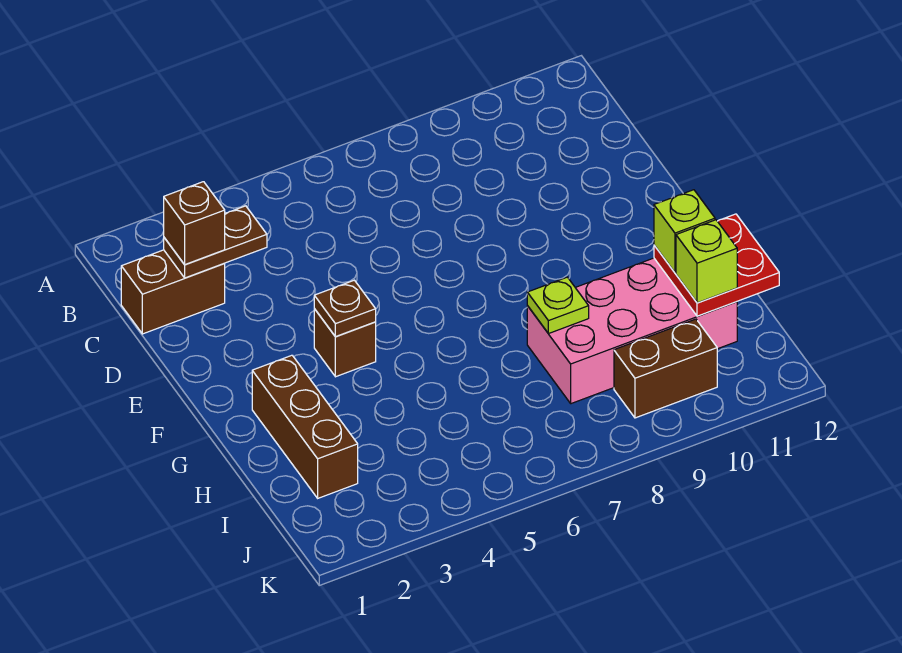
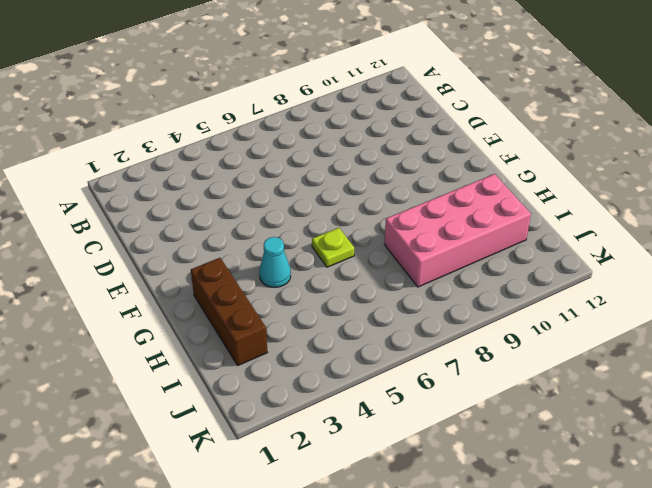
cyan cone G4 level 1 -> none
lime plate G6 level 1 -> lime plate H8 level 2
none -> brown brick C1:C2 level 1
none -> brown brick F4 level 1
none -> brown brick J9:J10 level 1

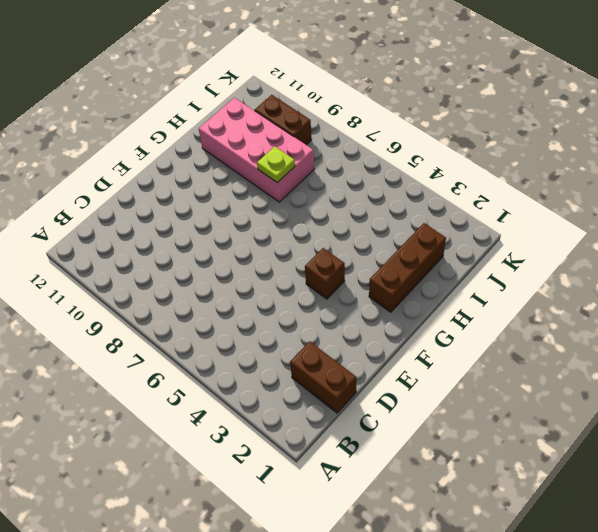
none -> brown plate C2:C3 level 2
none -> brown plate F4 level 2
none -> red plate H11:I12 level 2

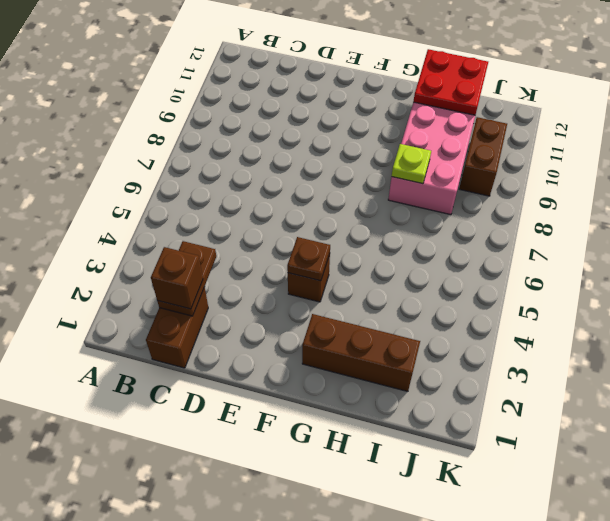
none -> lime brick H11 level 3
none -> lime brick I11 level 3

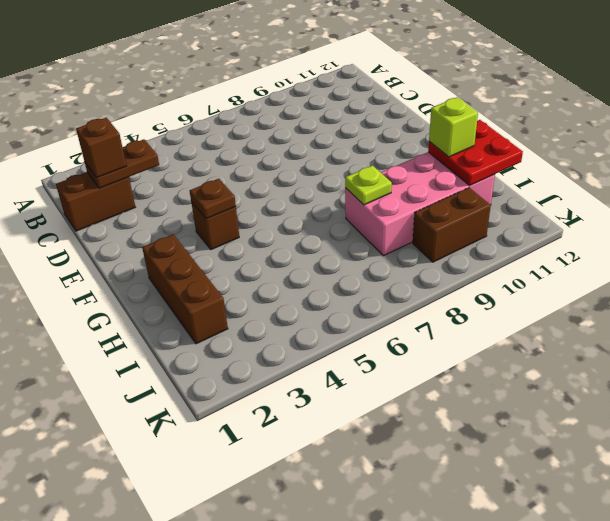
none -> lime brick I11 level 3

